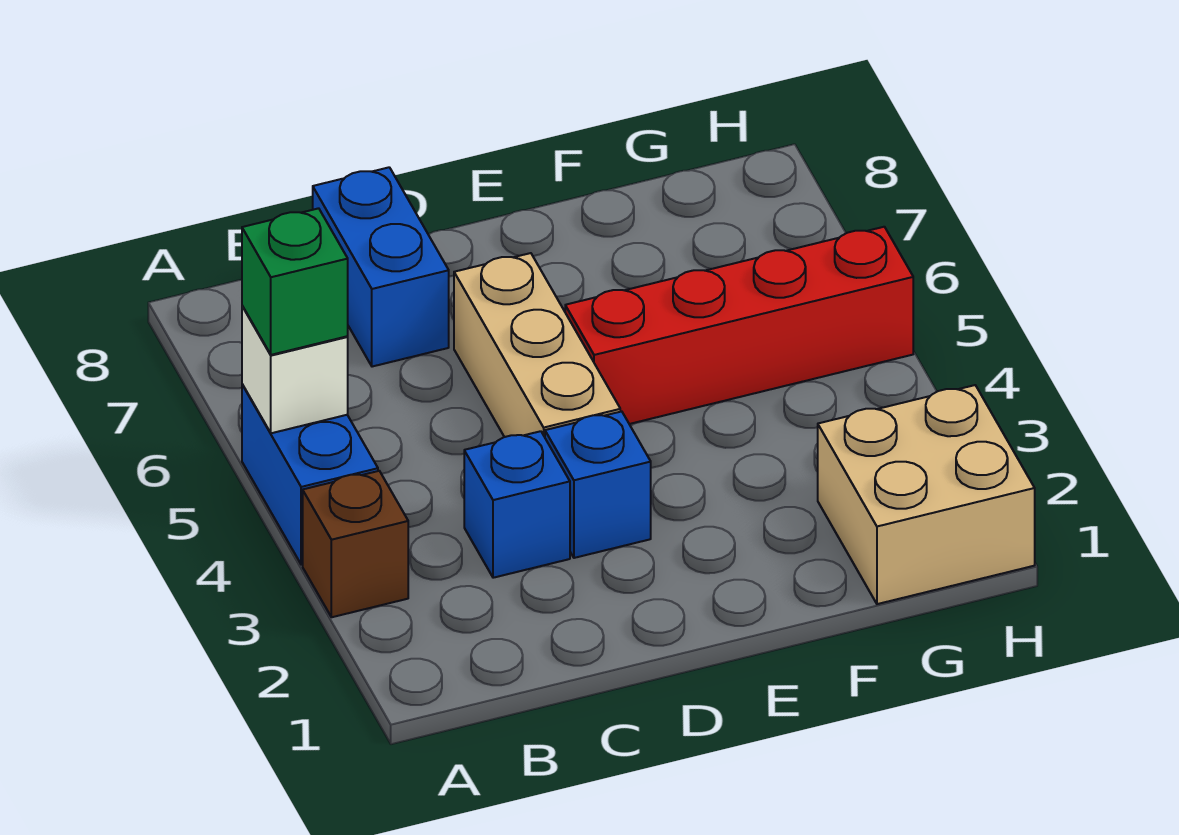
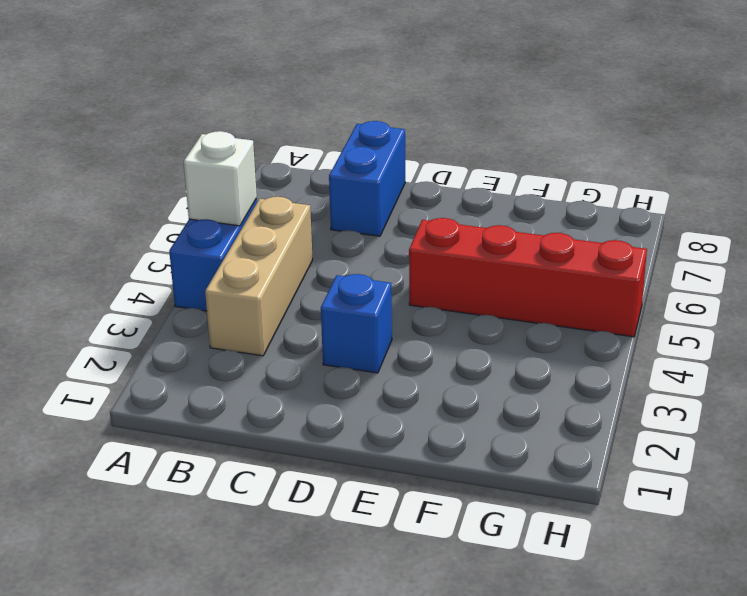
tan brick B3:B5 level 1 -> tan brick D4:D6 level 1
none -> brown brick A3 level 1
none -> blue brick C3 level 1

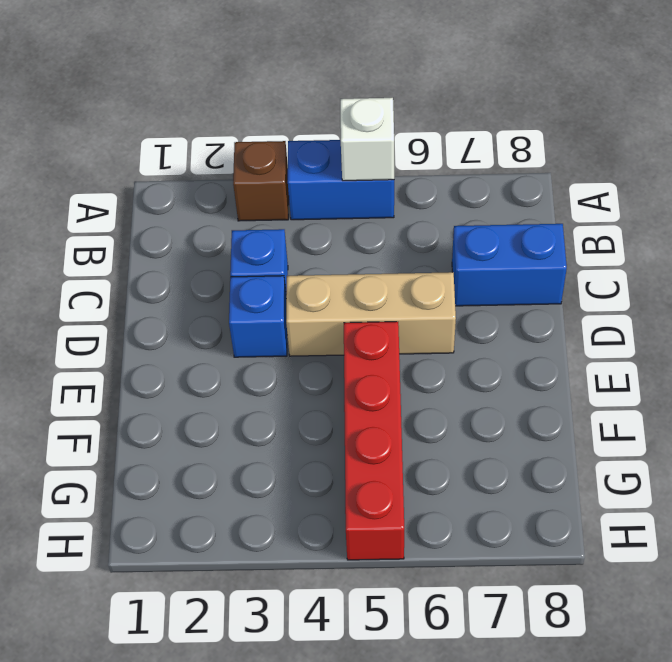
none -> tan brick G1:H2 level 1
none -> green brick A5 level 3

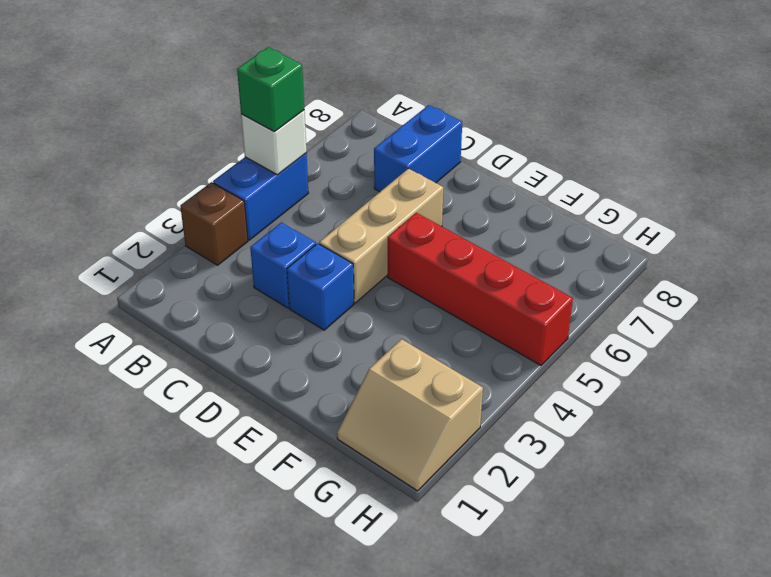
tan slope G1:H2 level 1 top 2 -> tan brick G1:H2 level 1

